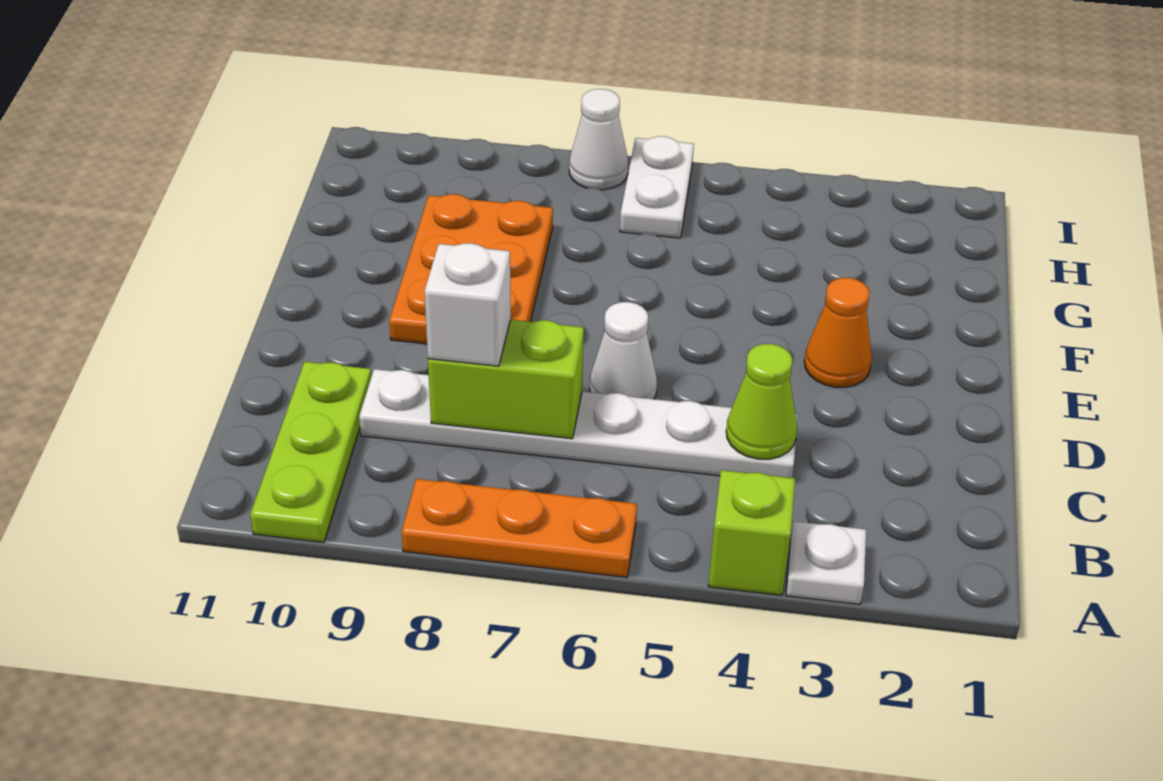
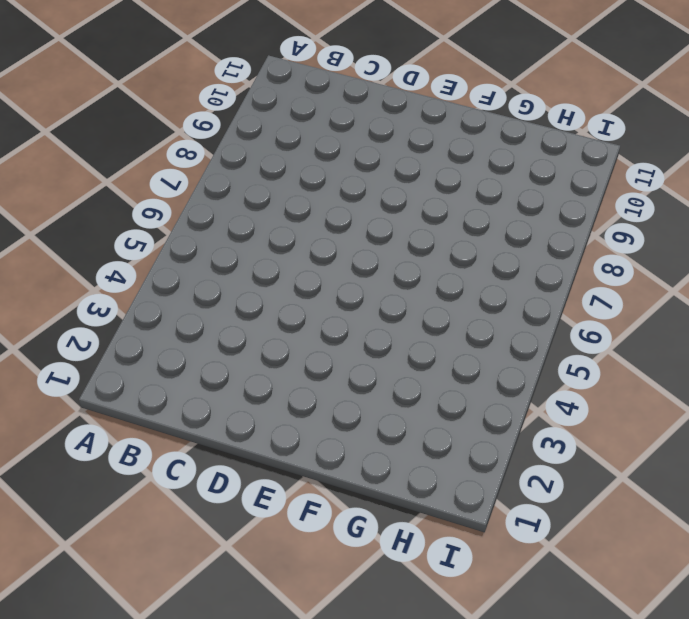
none -> white plate A3 level 1
none -> lime brick A4 level 1
none -> orange plate A6:A8 level 1

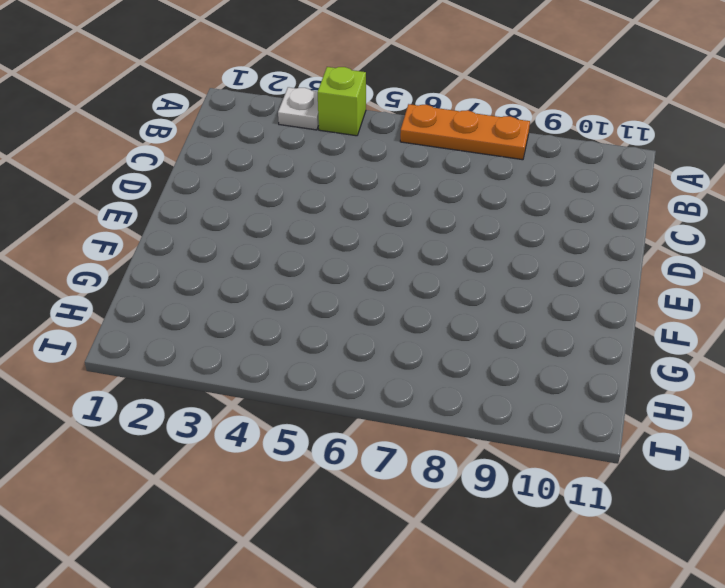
none -> lime plate A10:C10 level 1
none -> white plate C4:C9 level 1
none -> white cone D6 level 1

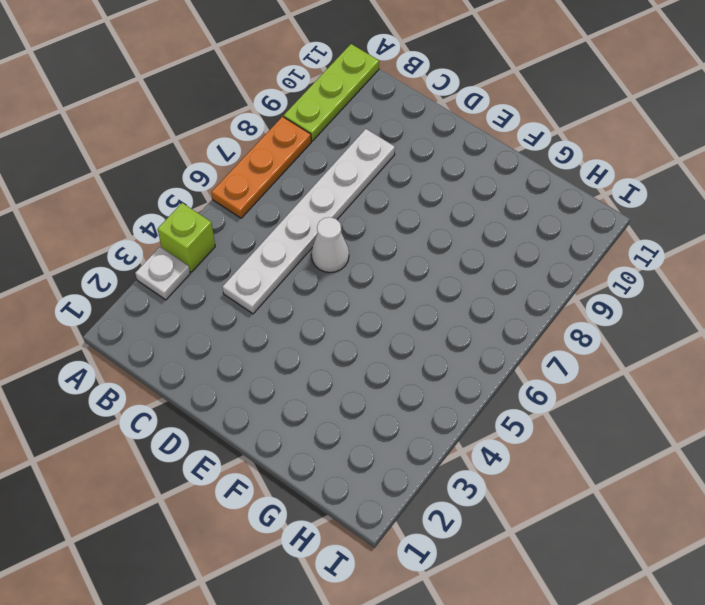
lime plate A9:A11 level 1 -> lime plate A10:C10 level 1
none -> orange cone E3 level 1
none -> orange plate E8:G9 level 1
none -> white plate H6:I6 level 1

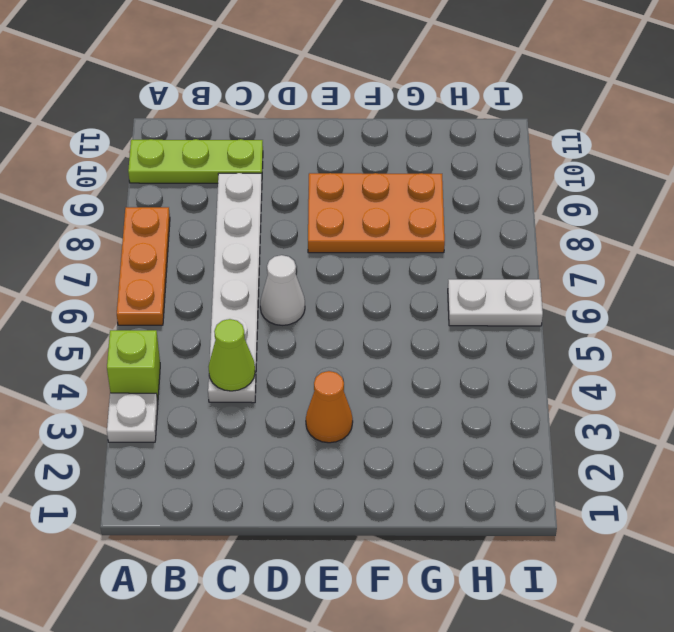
none -> white cone I7 level 1
none -> lime brick C7:C8 level 2
none -> white brick C8 level 3

